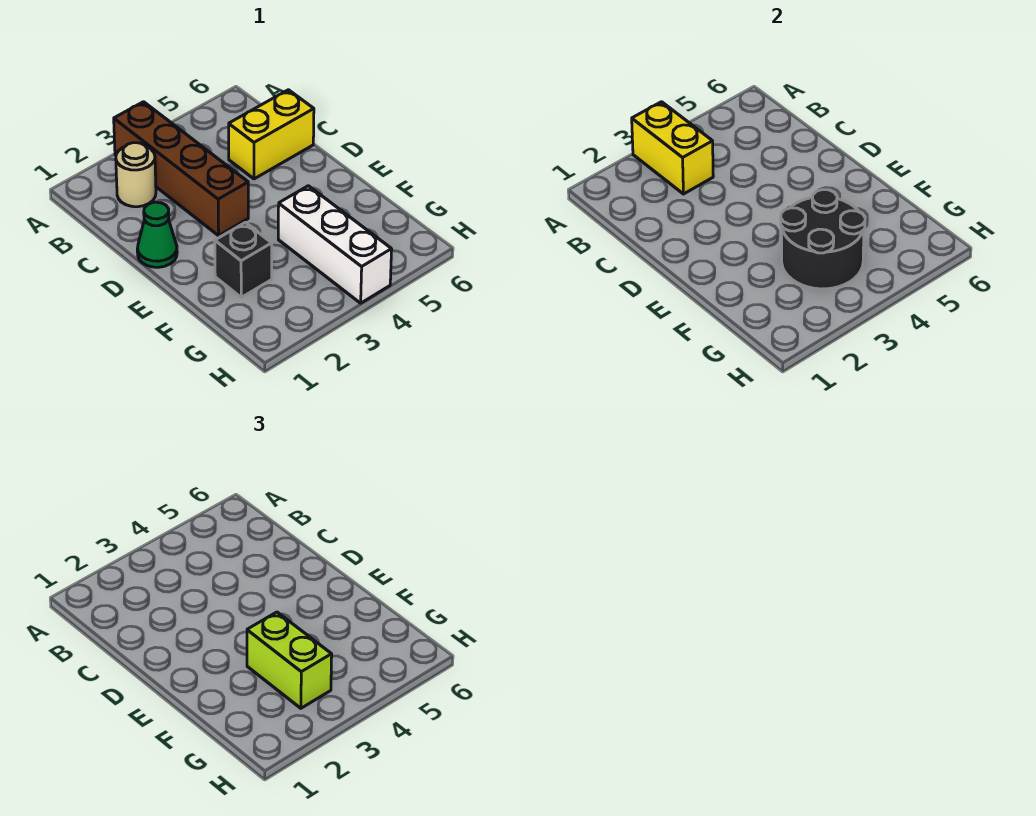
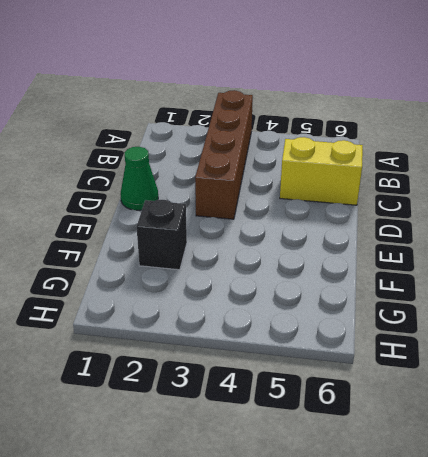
none -> tan round brick B2 level 1
none -> white brick F4:H4 level 1

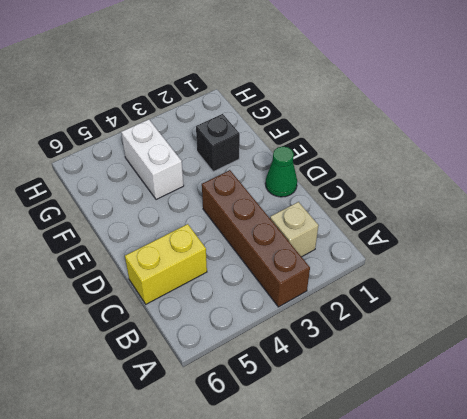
tan brick B2 level 1 -> tan round brick B2 level 1
white brick F4:G4 level 1 -> white brick F4:H4 level 1
none -> yellow brick A3:B3 level 2
none -> black round brick F3:G4 level 2

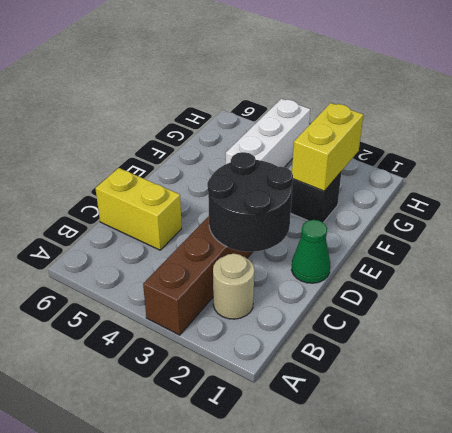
black round brick C2:D3 level 2 -> black round brick F3:G4 level 2
yellow brick F2:G2 level 2 -> yellow brick A3:B3 level 2
none -> lime brick F3:G3 level 3

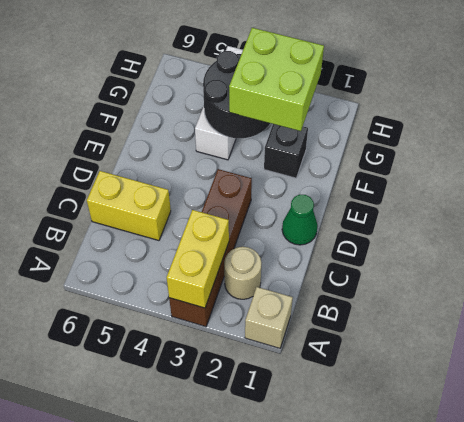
tan brick A1 level 1 -> none
lime brick F2:G3 level 3 -> lime brick F3:G3 level 3

